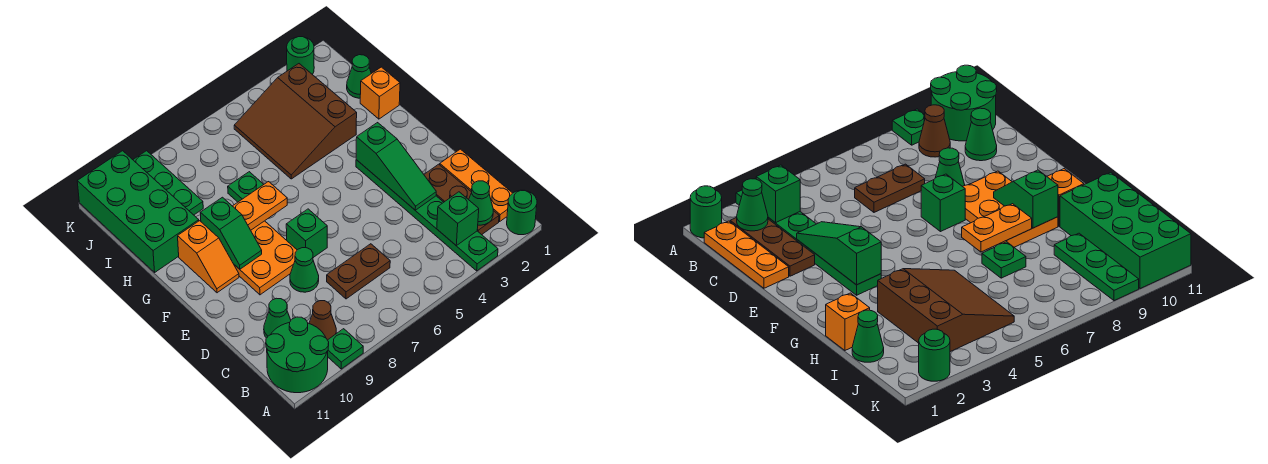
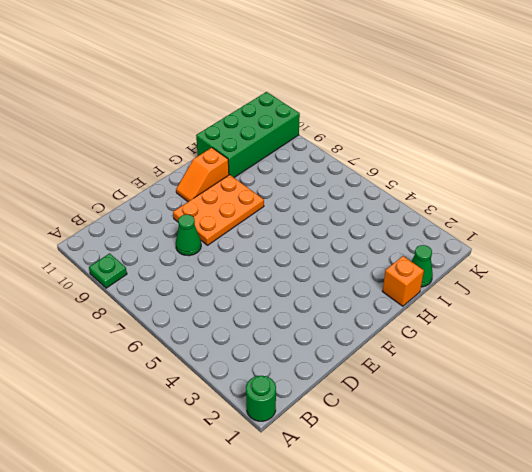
none -> green plate A3:F3 level 1
none -> green round brick A10:B11 level 1
none -> orange plate B1:D1 level 1

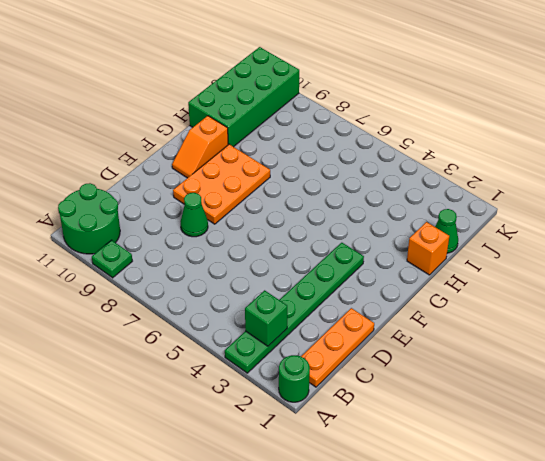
none -> brown plate B2:D2 level 1
none -> brown cone B9 level 1
none -> brown plate C6:C7 level 1

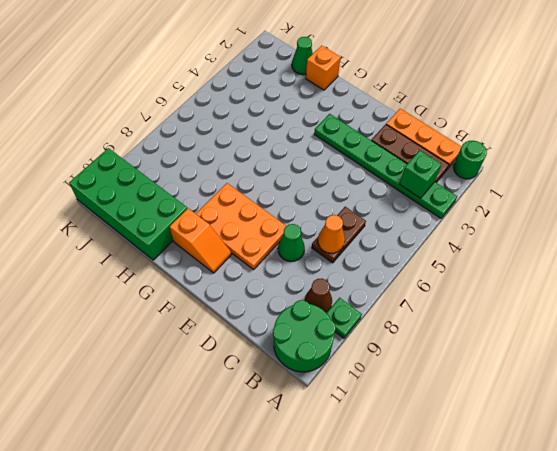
orange cone C7 level 2 -> none
none -> green cone C10 level 1
none -> green brick E7 level 1
none -> brown slope H3:J5 level 1 top 3

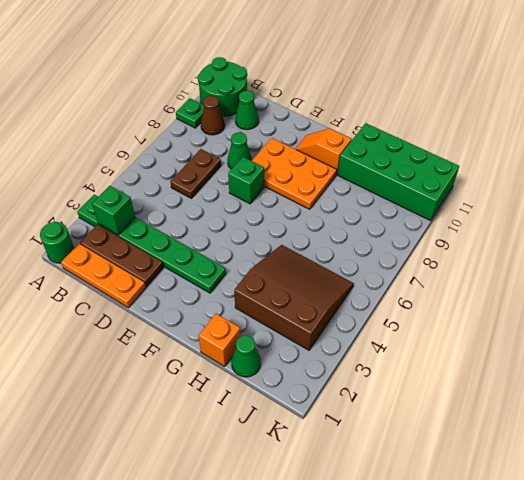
none -> green plate H7 level 1
none -> green plate I9:K9 level 1
none -> green round brick K2 level 1

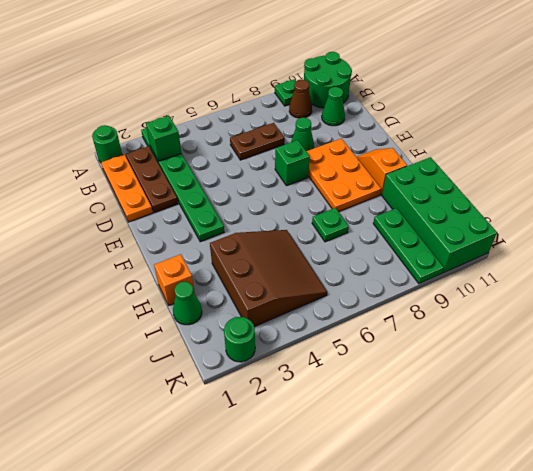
none -> green cone B2 level 2
none -> green slope D3:F3 level 2 top F
none -> green slope F9:G9 level 2 top G

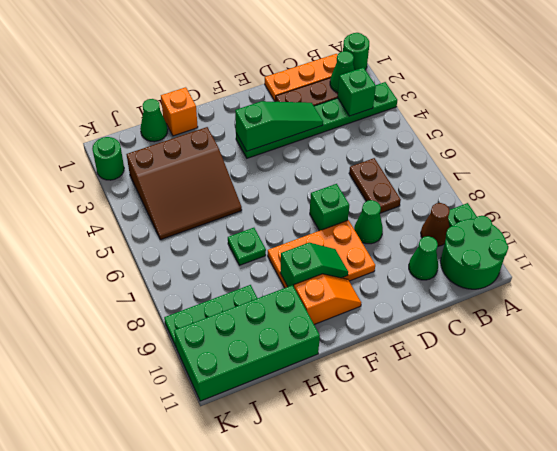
none -> orange plate G7:G8 level 2

